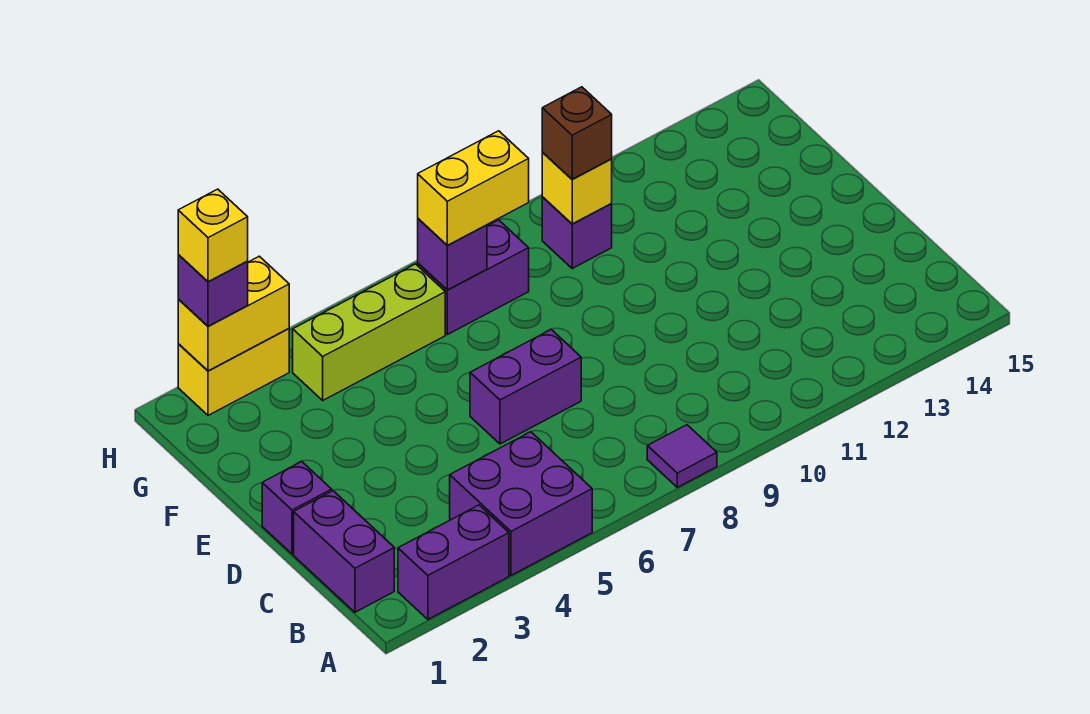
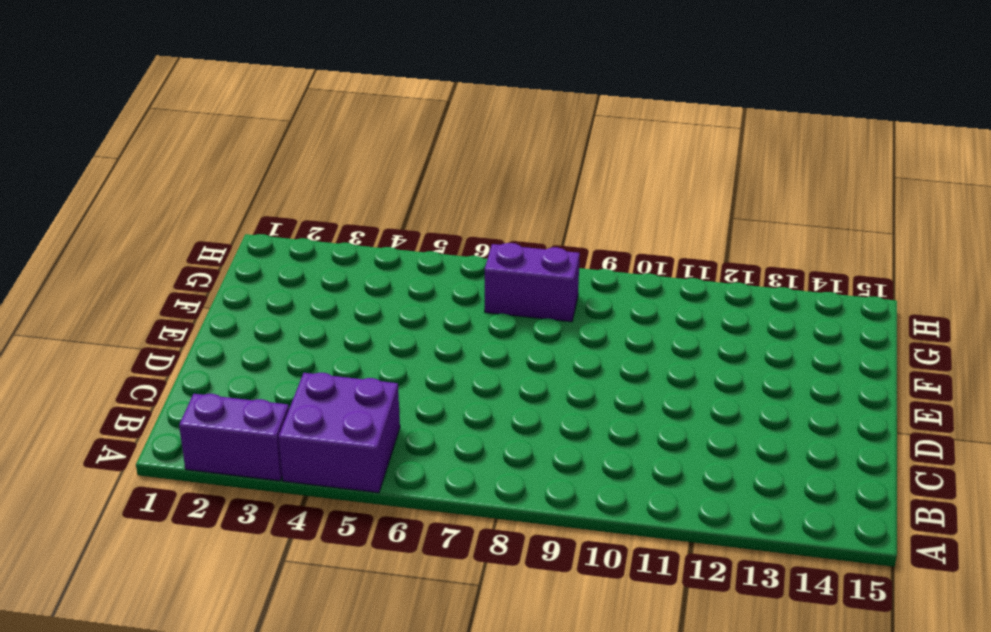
none -> purple tile A8 level 1
none -> purple brick B1:C1 level 1
none -> purple brick D1 level 1

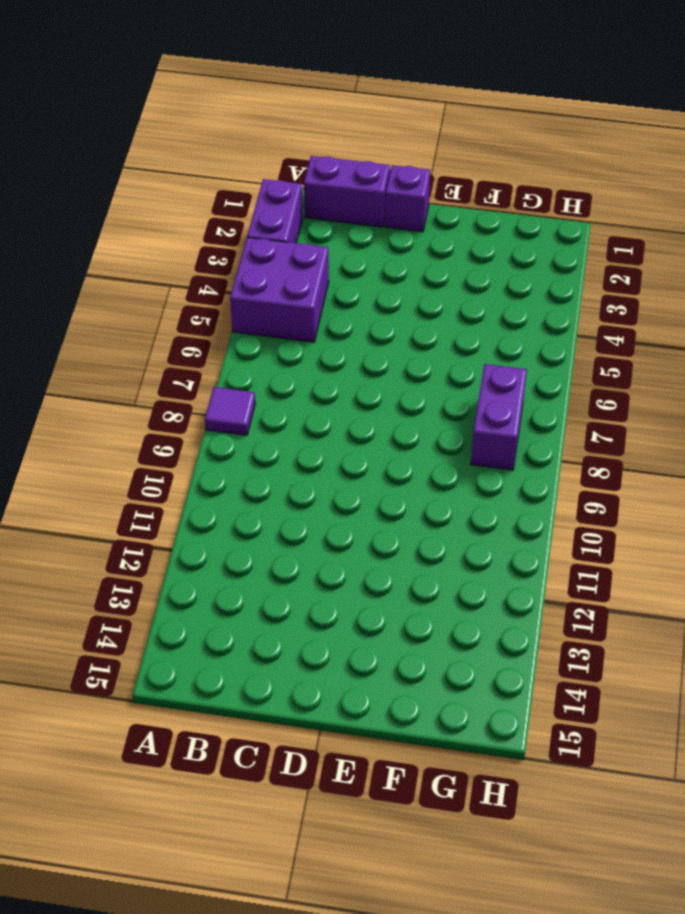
none -> purple brick D6:D7 level 1
none -> lime brick G4:G6 level 1
none -> purple brick G10 level 1

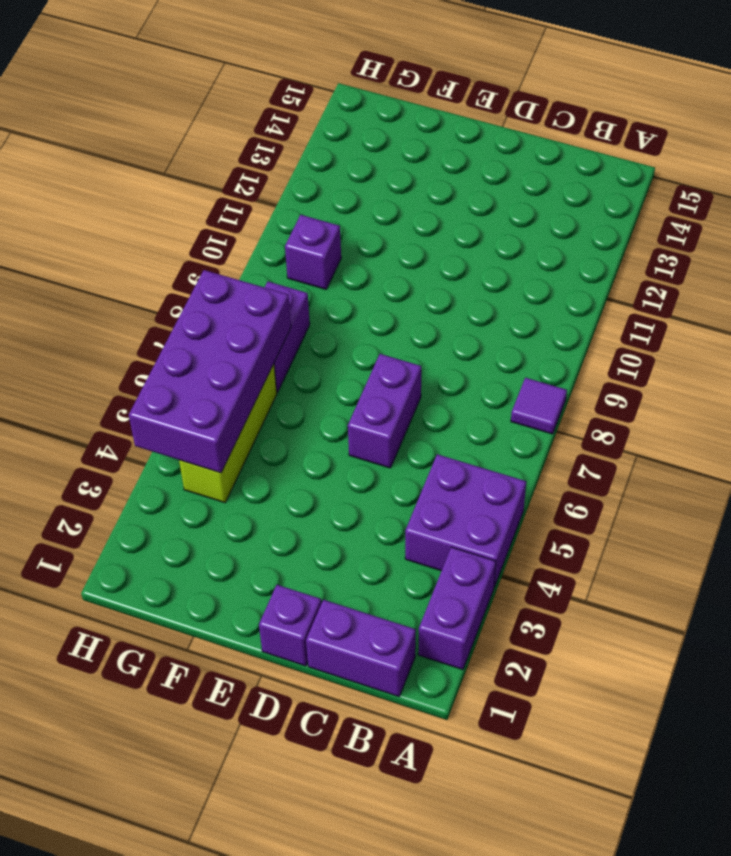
purple brick G4:H7 level 2 -> purple brick G7 level 2
none -> yellow brick H2:H3 level 1
none -> yellow brick G10 level 2
none -> yellow brick H2:H3 level 2

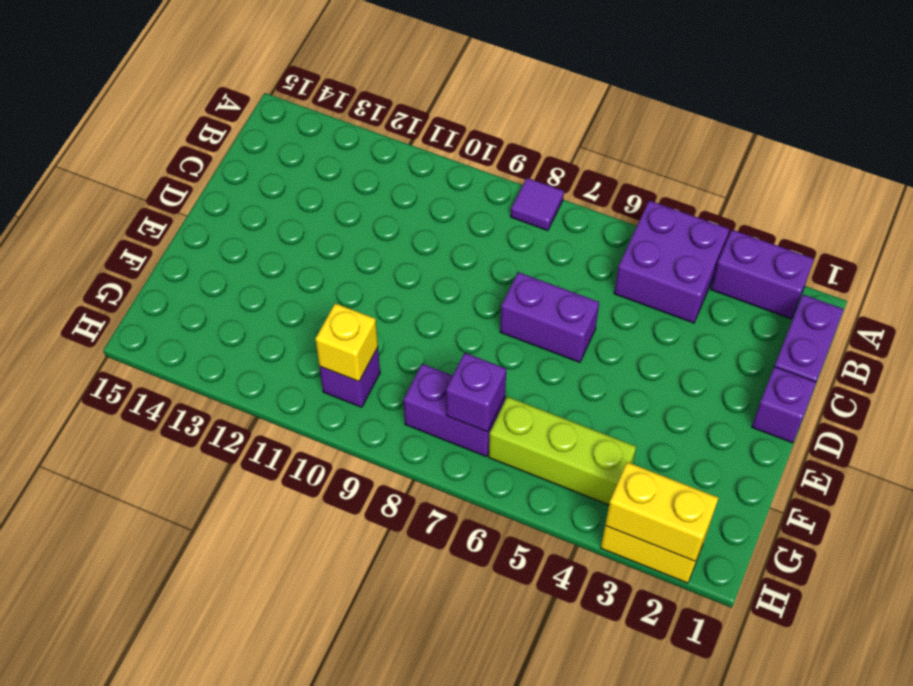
none -> yellow brick G7:G8 level 3
none -> brown brick G10 level 3
none -> purple brick H2 level 3

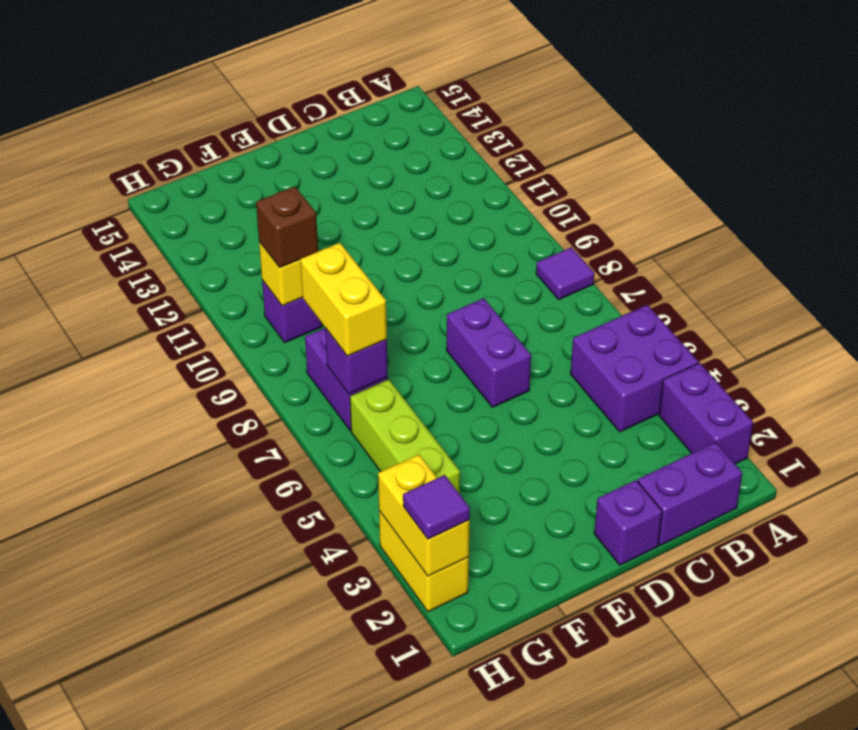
purple tile H2 level 3 -> purple brick H2 level 3
none -> yellow brick H2 level 4

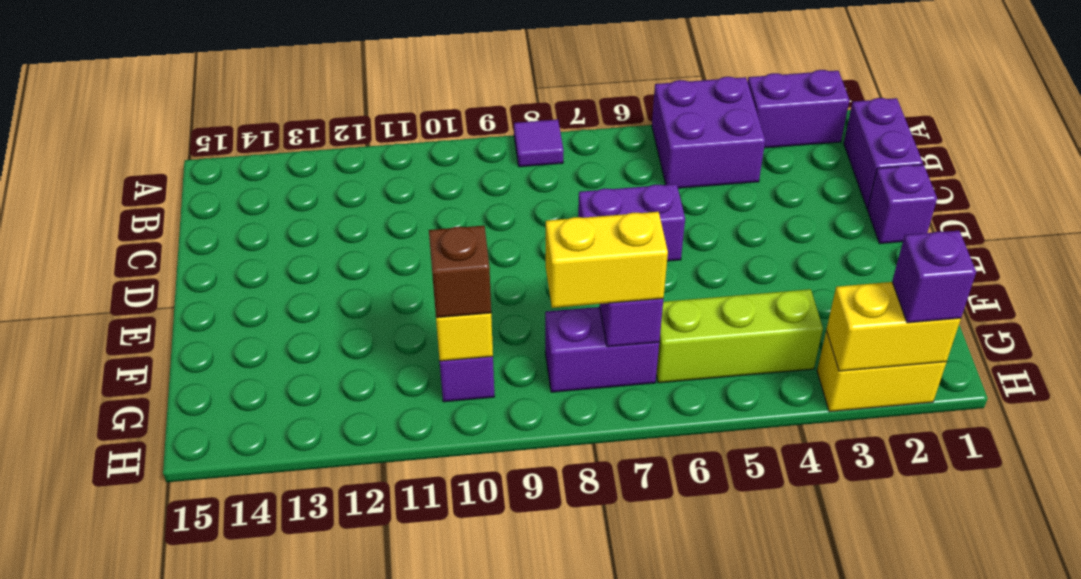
none -> yellow brick H2 level 4

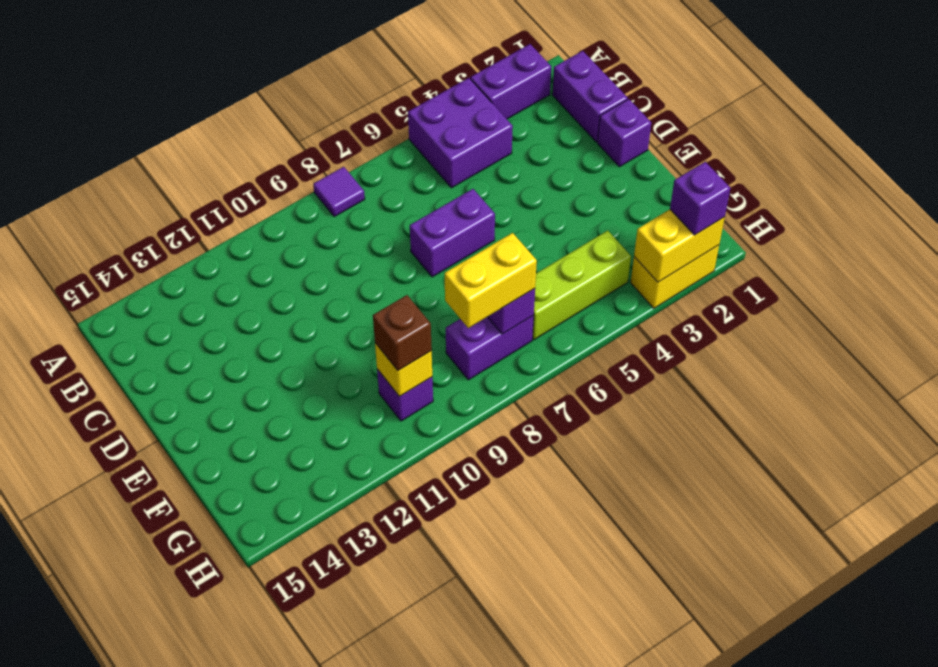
none -> yellow brick H2 level 4

